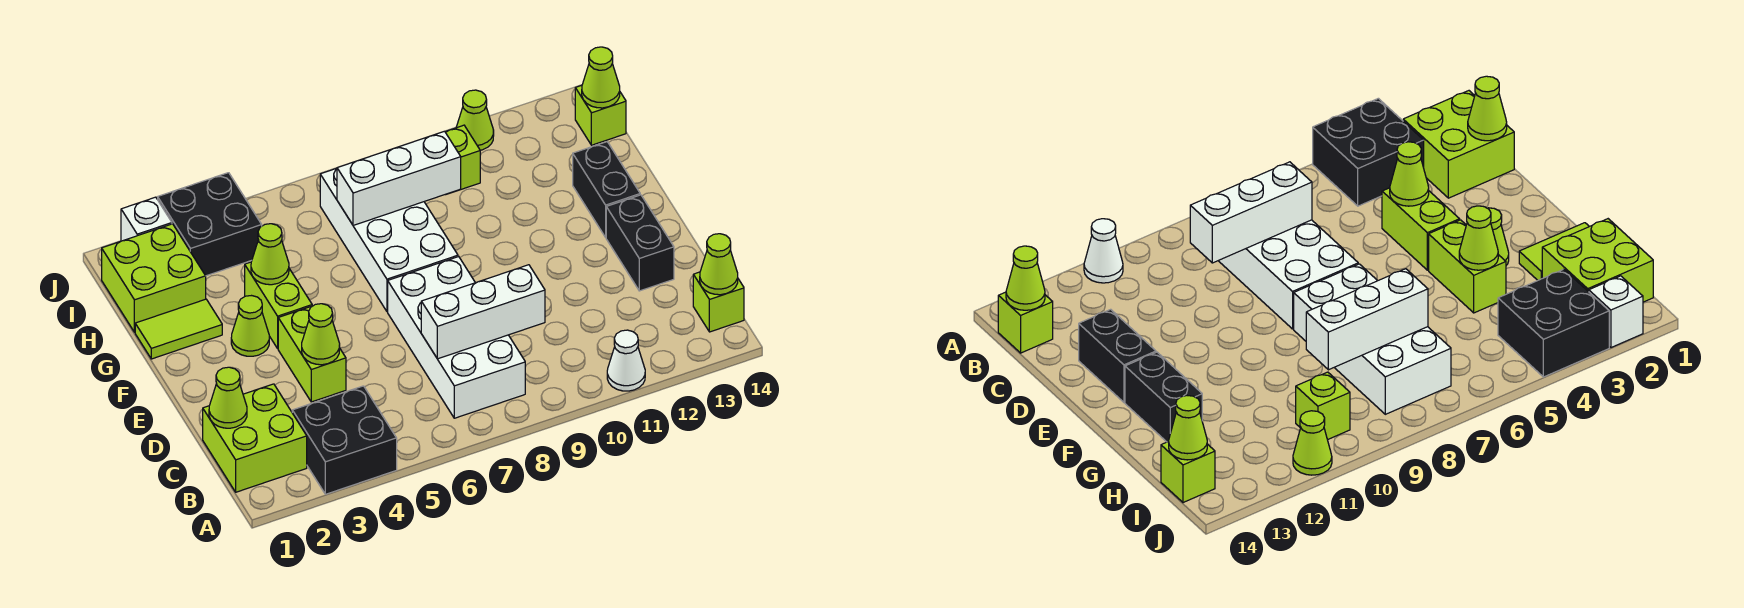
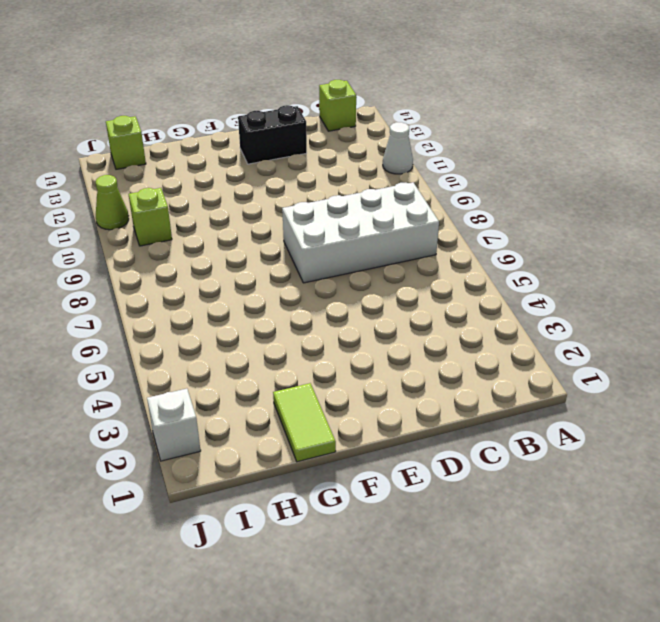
none -> black brick A3:B4 level 1
none -> lime brick B1:C2 level 1
none -> lime brick D4:E4 level 1

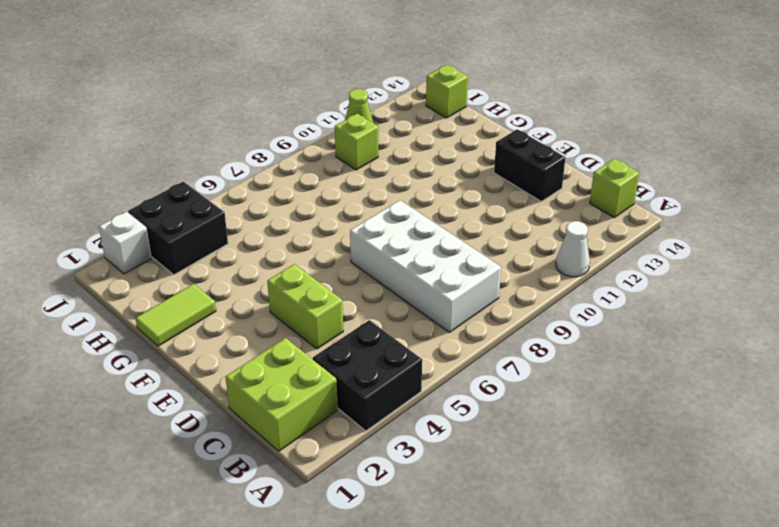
none -> lime cone F3 level 1
none -> lime brick F4:G4 level 1
none -> white brick F7:I8 level 1

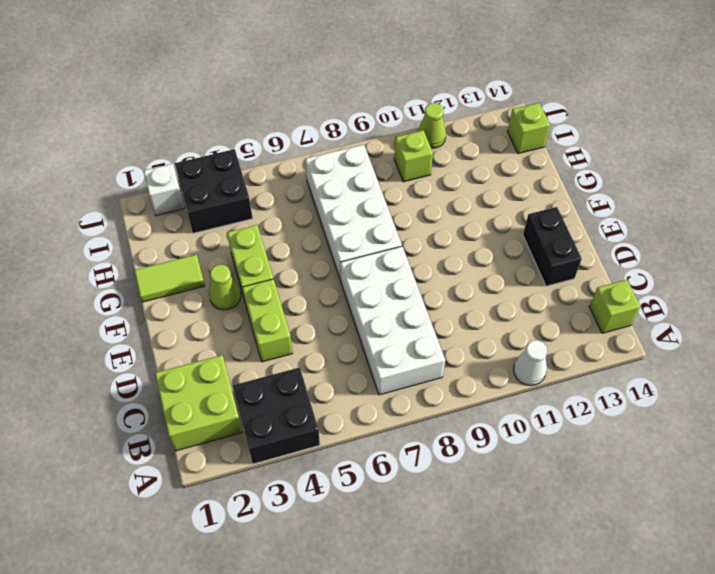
none -> black brick F13:G13 level 1
none -> lime brick H1:I2 level 1
none -> lime cone B14 level 2

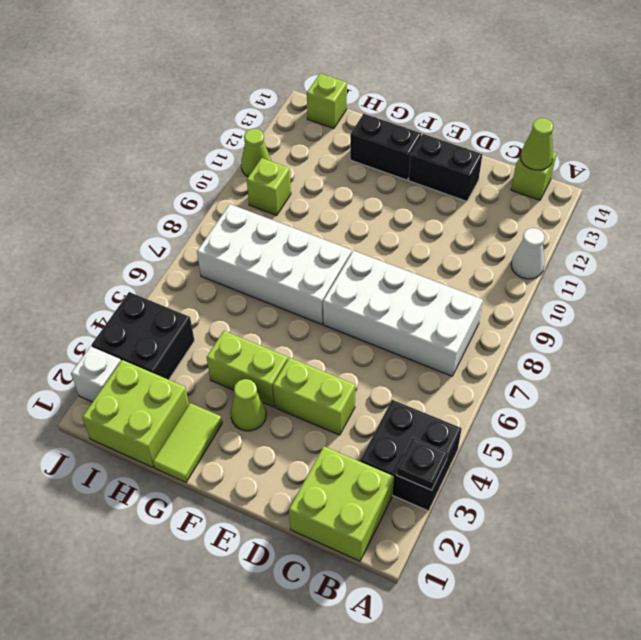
black plate A3 level 2 -> none
none -> lime cone C1 level 2
none -> white brick C7:C9 level 2
none -> lime cone D4 level 2

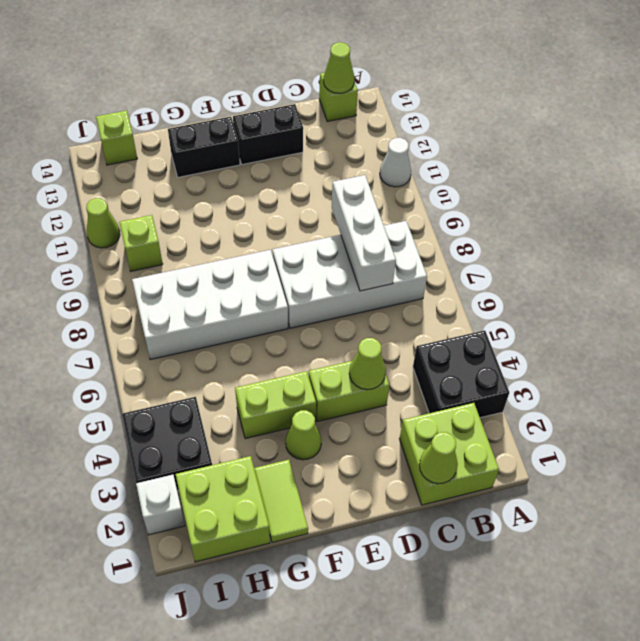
none -> lime cone G4 level 2
none -> white brick H7:H9 level 2
none -> lime cone I14 level 2

